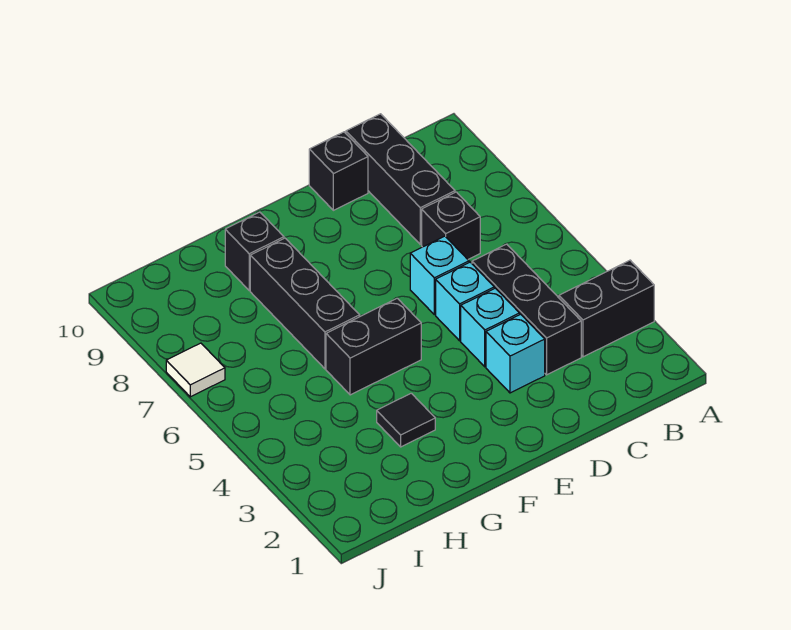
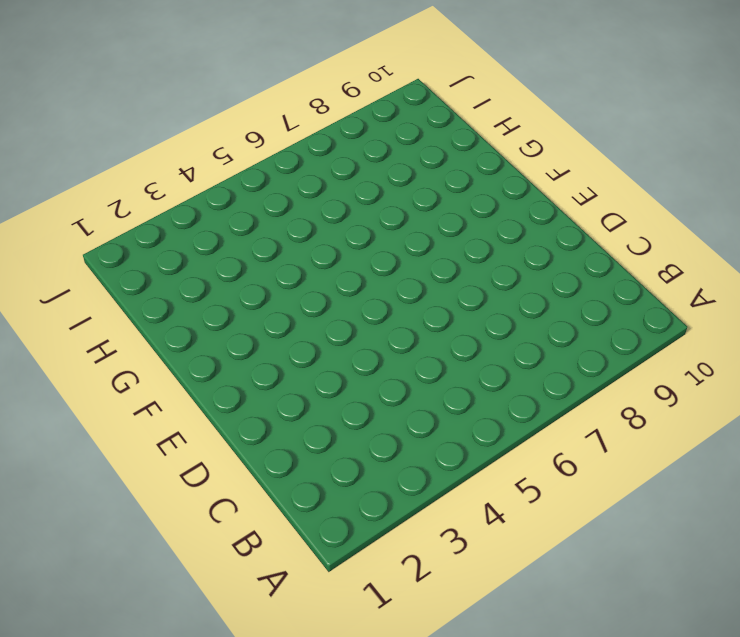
none -> black brick A3:B3 level 1
none -> black brick C3:C5 level 1
none -> black brick C7 level 1

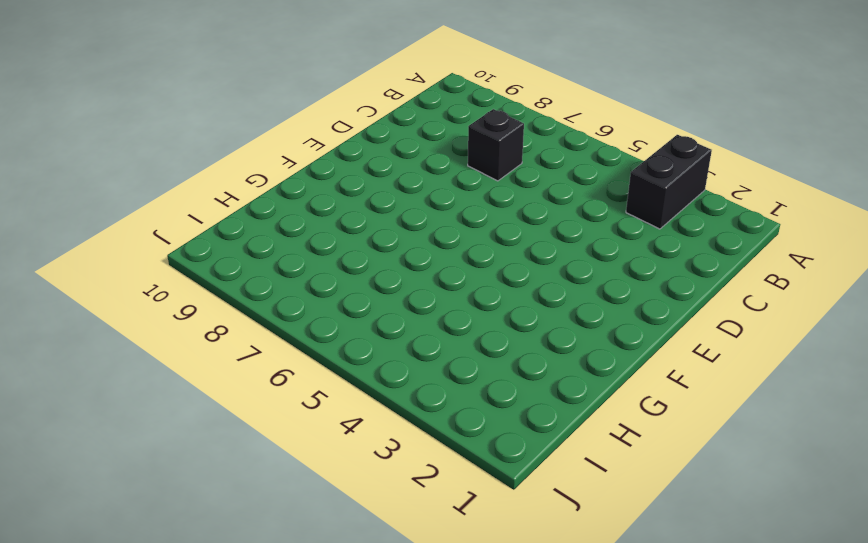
none -> black brick C3:C5 level 1
none -> black brick C8:C10 level 1
none -> cyan brick D3 level 1

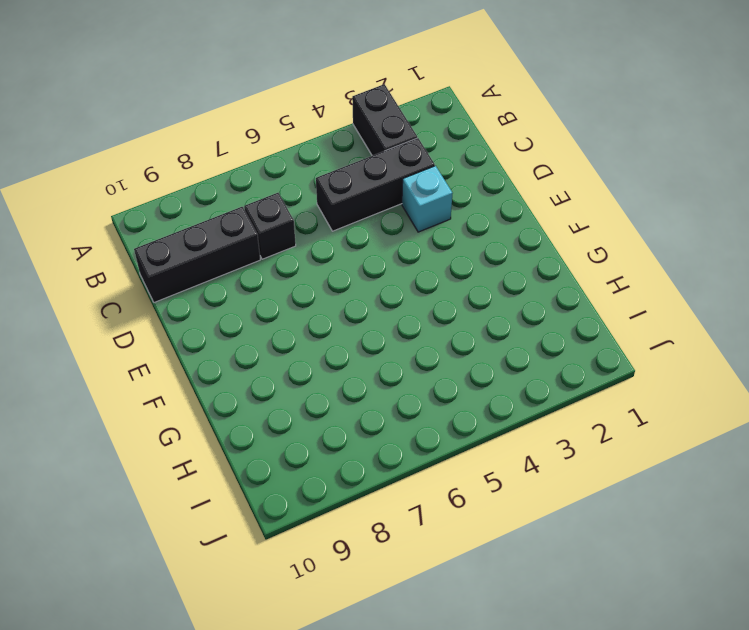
none -> cyan brick D4 level 1
none -> cyan brick D5 level 1
none -> cyan brick D6 level 1

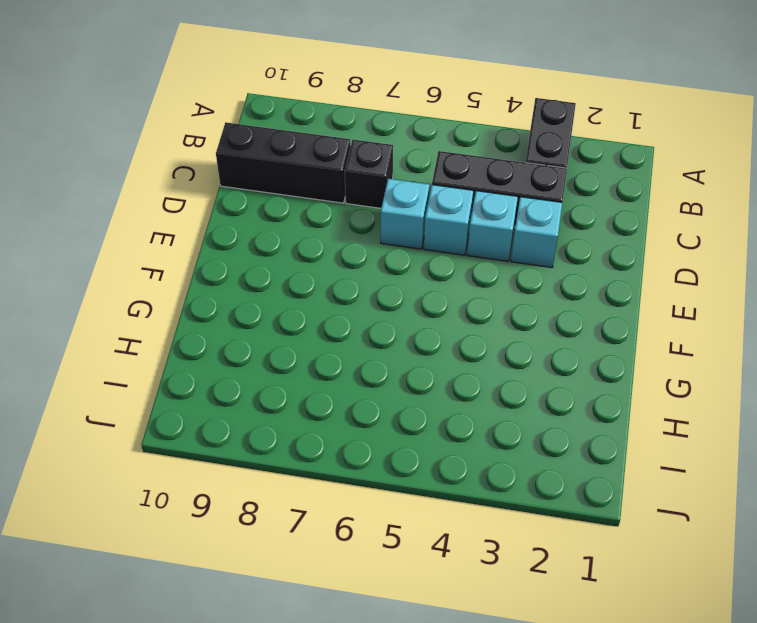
none -> black brick D10 level 1
none -> black brick F5:G5 level 1
none -> black tile G3 level 1

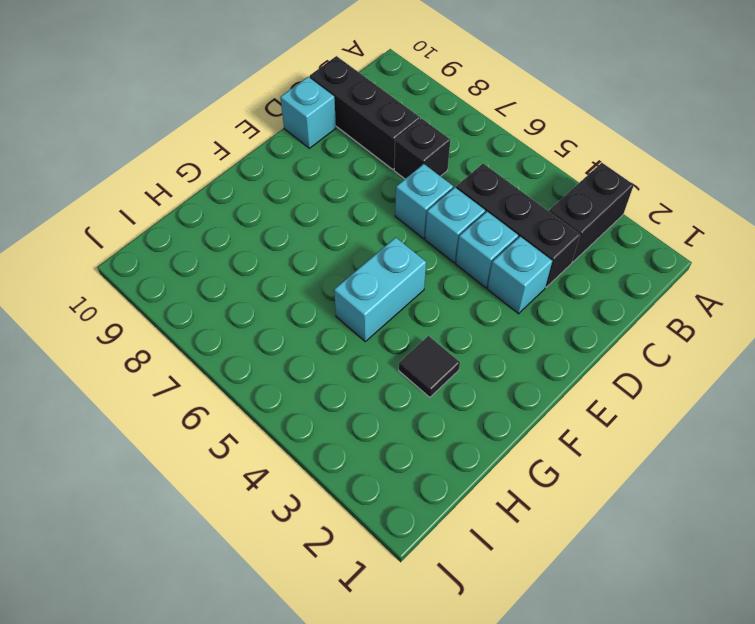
cyan brick D10 level 1 -> black brick D10 level 1
cyan brick F5:G5 level 1 -> black brick F5:G5 level 1
none -> black brick G6:G8 level 1
none -> black brick G9 level 1
none -> white tile J7 level 1

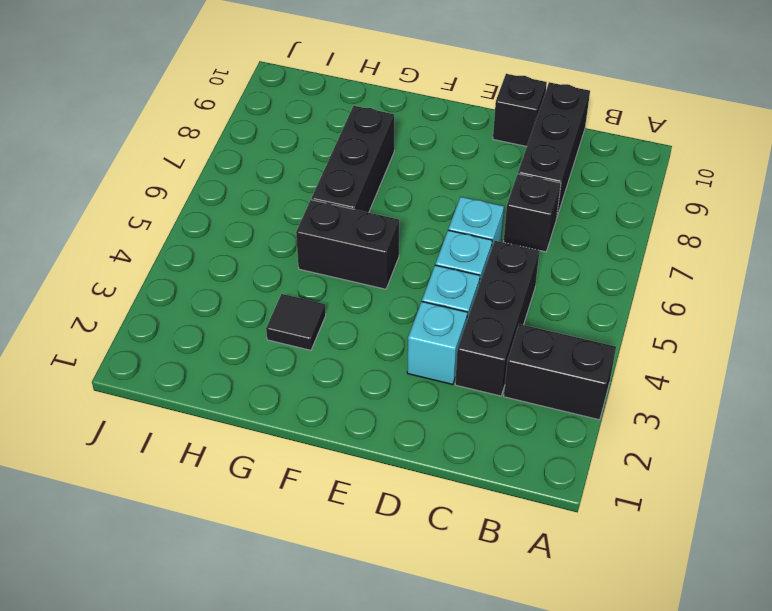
none -> black brick G9 level 1
none -> white tile J7 level 1

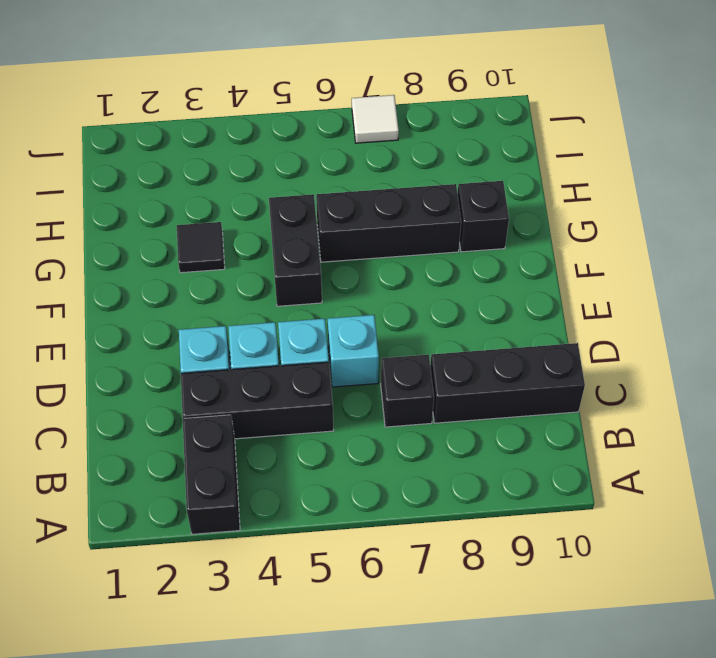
none -> black brick D10 level 1

